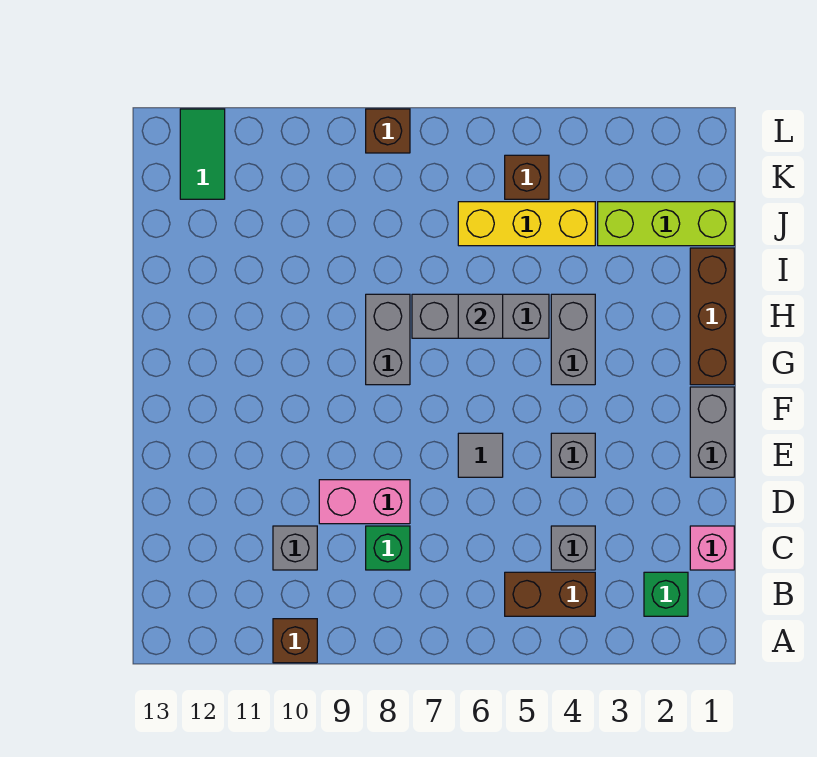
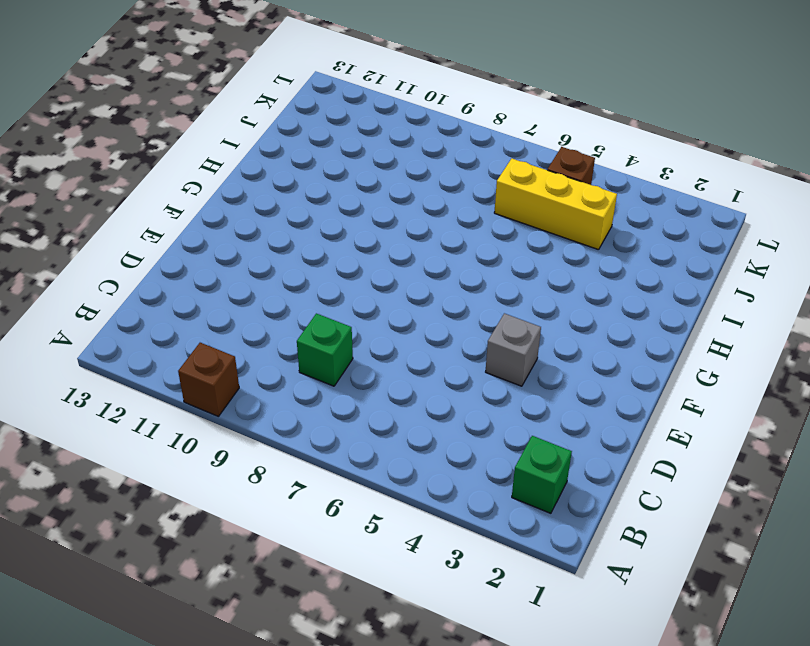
none -> brown brick B4:B5 level 1
none -> pink brick C1 level 1
none -> grey brick C4 level 1

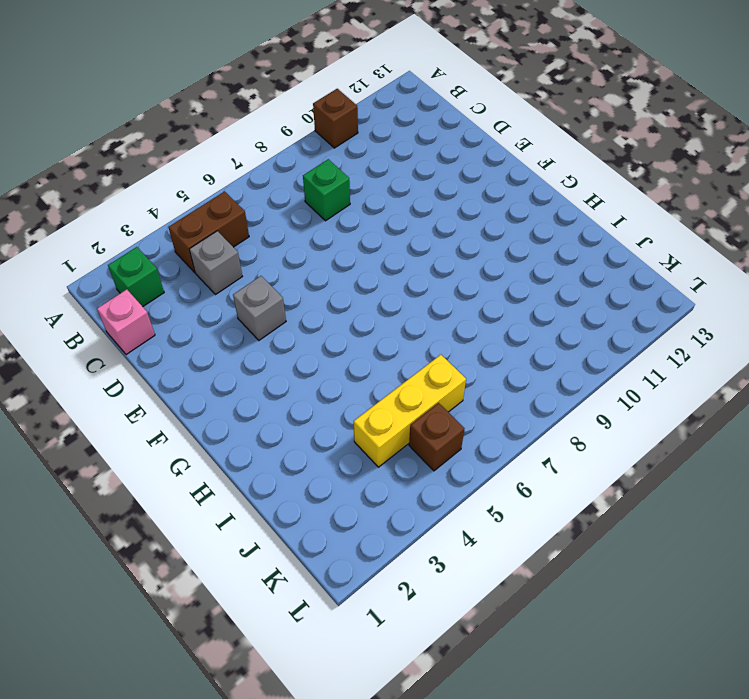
none -> grey brick C10 level 1
none -> pink brick D8:D9 level 1
none -> grey brick E1:F1 level 1

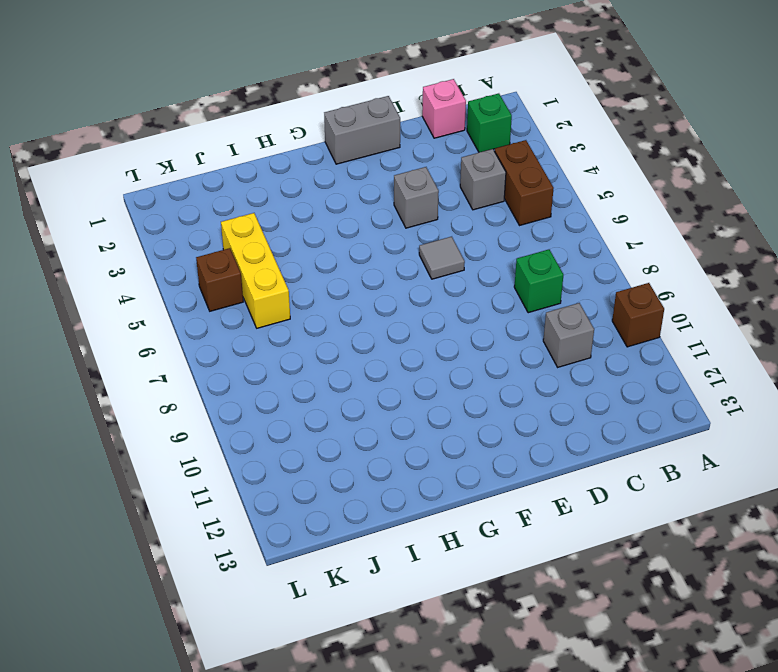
none -> pink brick D8:D9 level 1
none -> brown brick G1:I1 level 1
none -> grey brick G4:H4 level 1

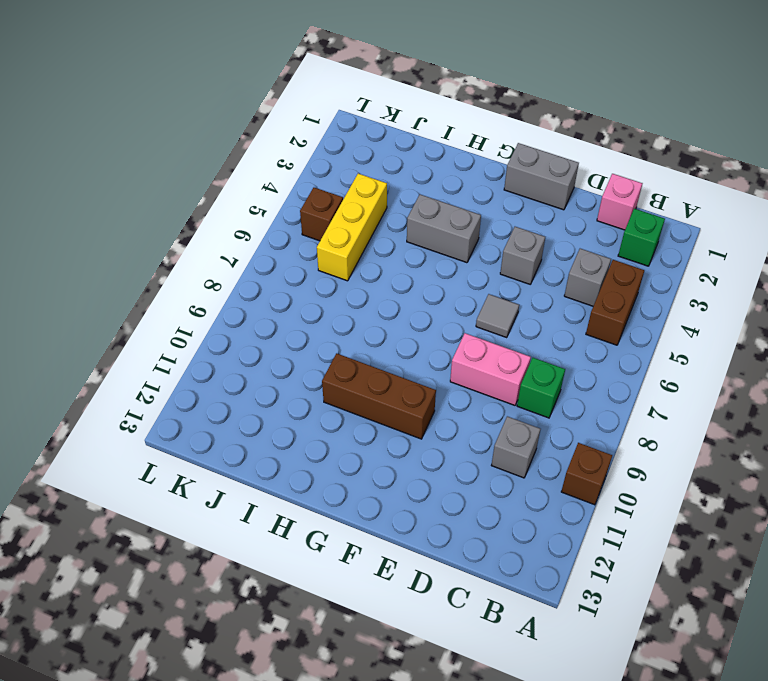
pink brick D8:E8 level 1 -> pink brick D8:D9 level 1
brown brick F10:H10 level 1 -> brown brick G1:I1 level 1
none -> grey brick G8:H8 level 1
none -> grey brick H5:H7 level 1
none -> lime brick J1:J3 level 1

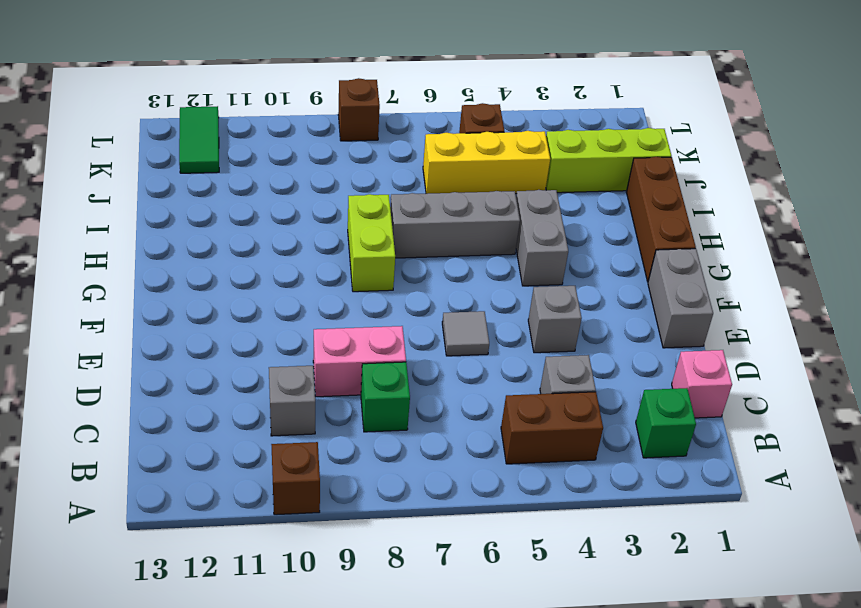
lime brick G8:H8 level 1 -> grey brick G8:H8 level 1
none -> grey brick H6 level 2

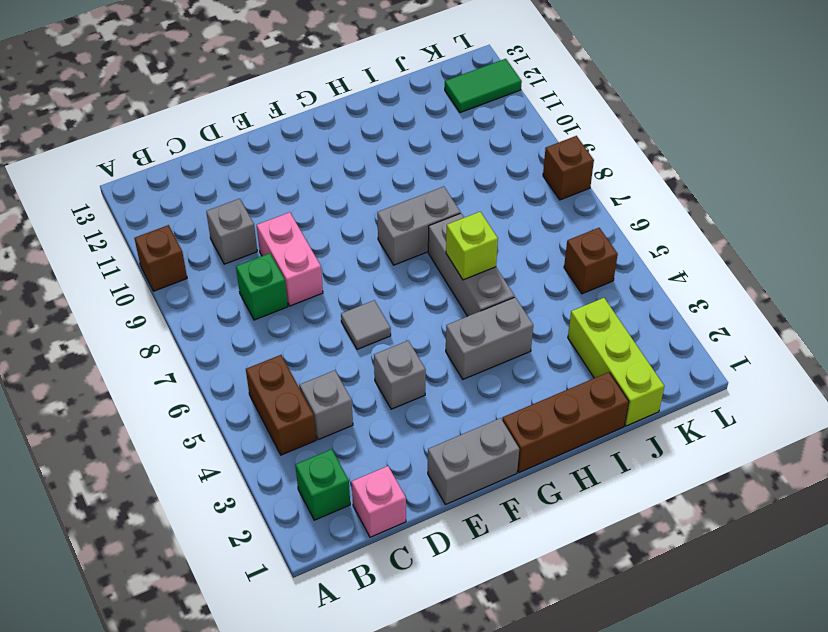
lime brick H6 level 2 -> grey brick H6 level 2
none -> yellow brick J4:J6 level 1

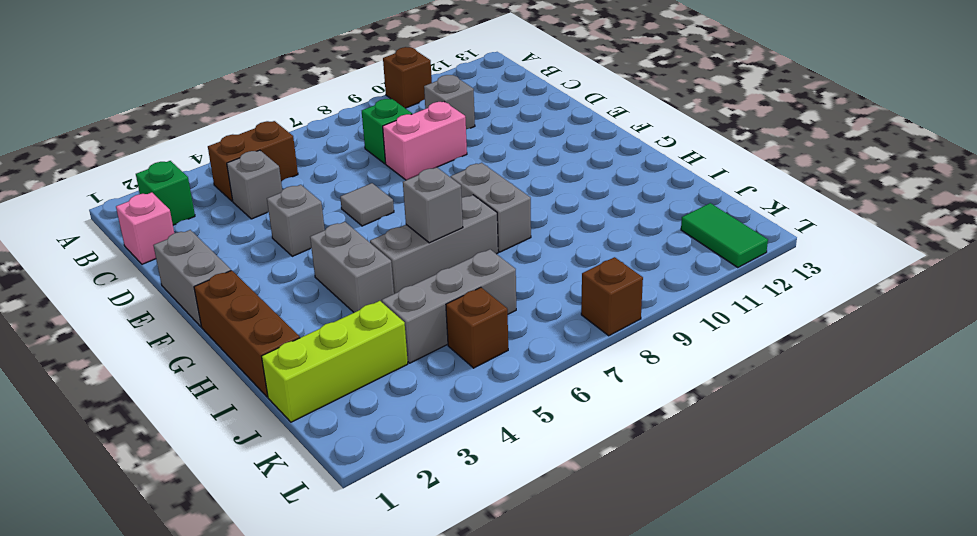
grey brick J4:J6 level 1 -> yellow brick J4:J6 level 1

